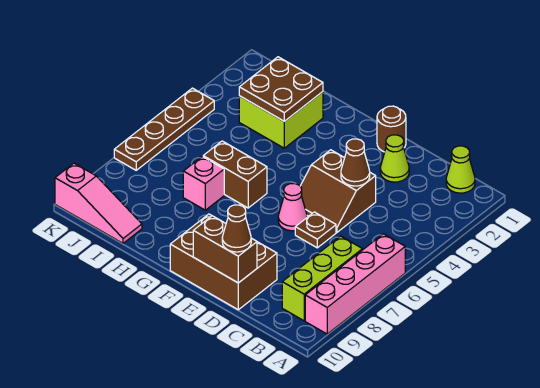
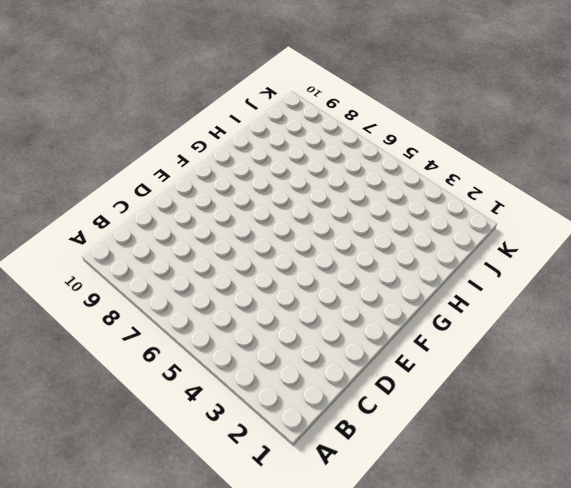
none -> pink brick A6:A9 level 1
none -> lime cone B1 level 1
none -> lime brick B7:B9 level 1

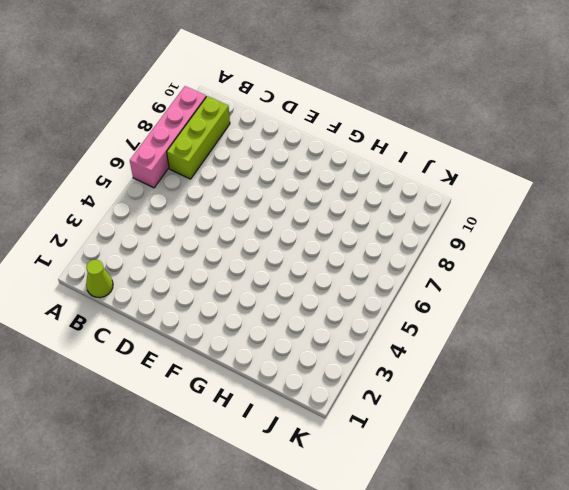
none -> lime cone D2 level 1
none -> brown slope D4:E5 level 1 top 4
none -> brown plate D6 level 1

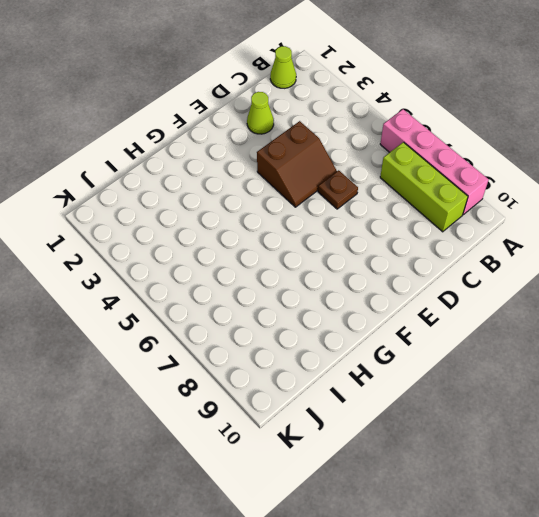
none -> brown brick D9:F10 level 1
none -> brown round brick E1 level 1
none -> pink cone E6 level 1

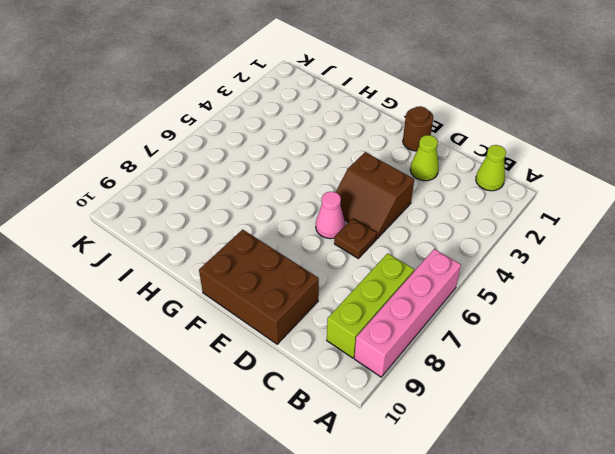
none -> brown brick G6:H6 level 1
none -> lime brick H2:I3 level 1
none -> pink brick H7 level 1

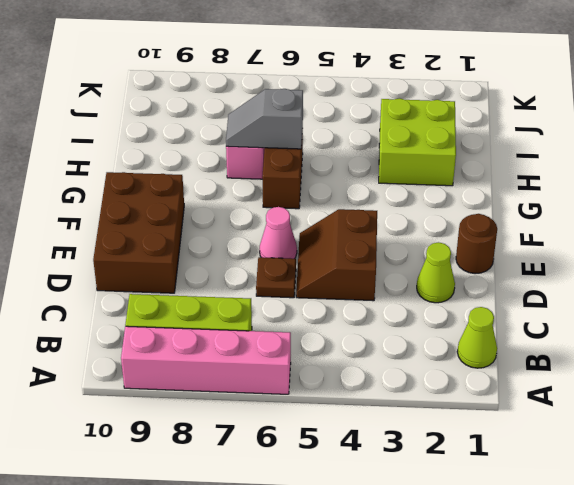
grey slope H6:H7 level 2 top 6 -> none
none -> pink slope I10:K10 level 1 top K
none -> brown plate K4:K7 level 1
none -> brown cone D4 level 2

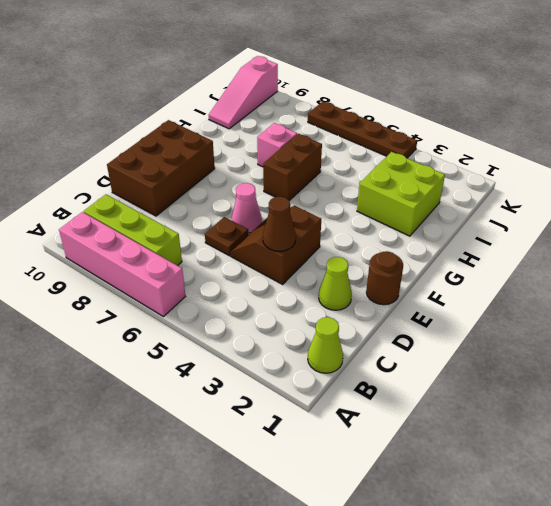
none -> brown brick D10:E10 level 2
none -> brown plate H2:I3 level 2
none -> brown cone D10 level 3

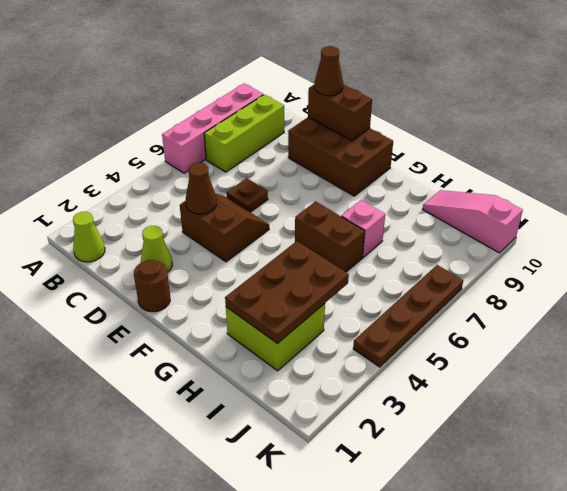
brown plate H2:I4 level 2 -> brown plate H2:I3 level 2
none -> pink cone E6 level 1

